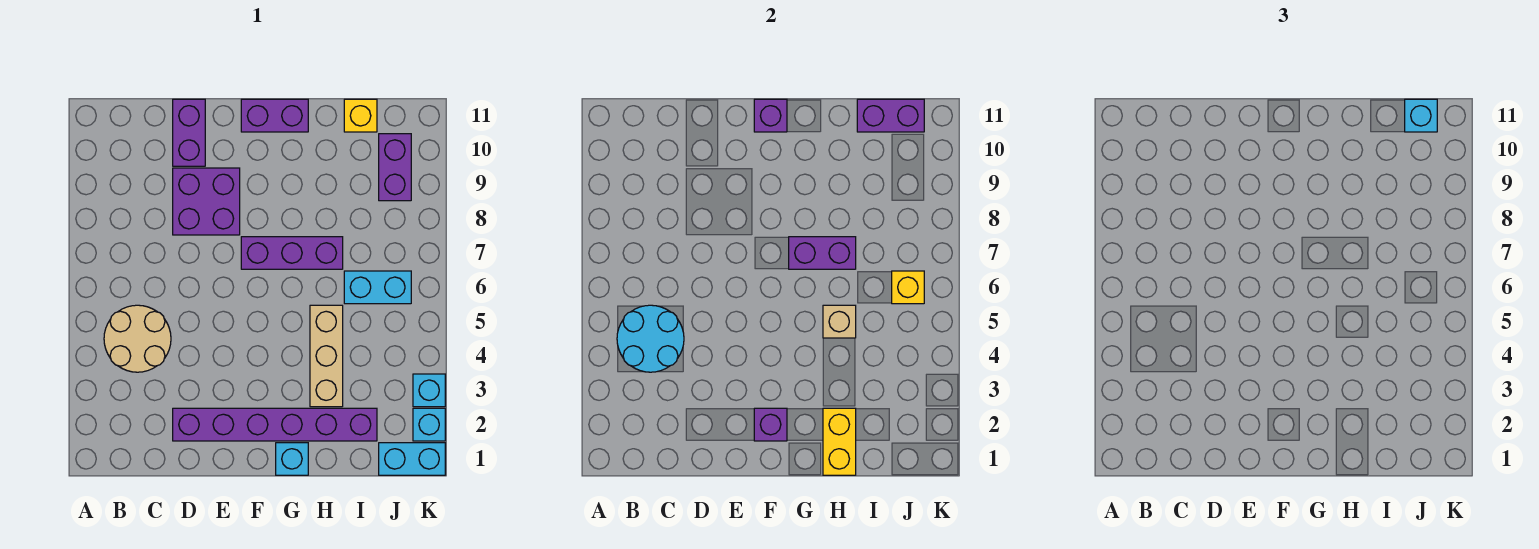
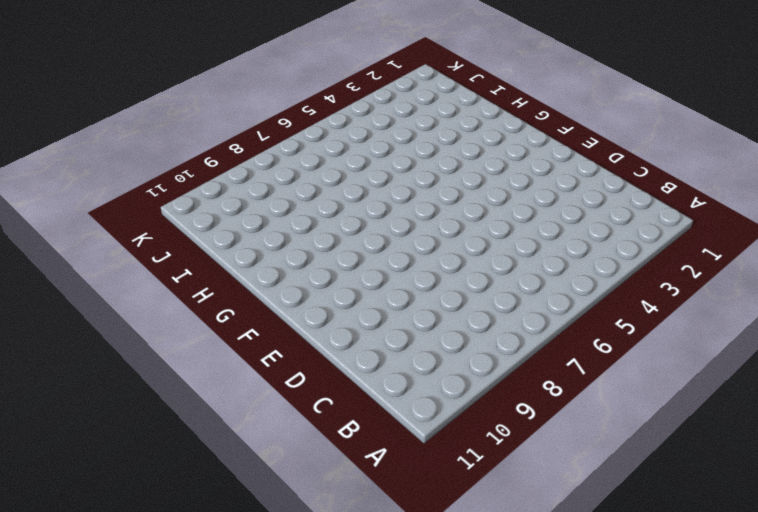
none -> tan round brick B4:C5 level 1
none -> purple brick D2:I2 level 1
none -> purple brick D8:E9 level 1

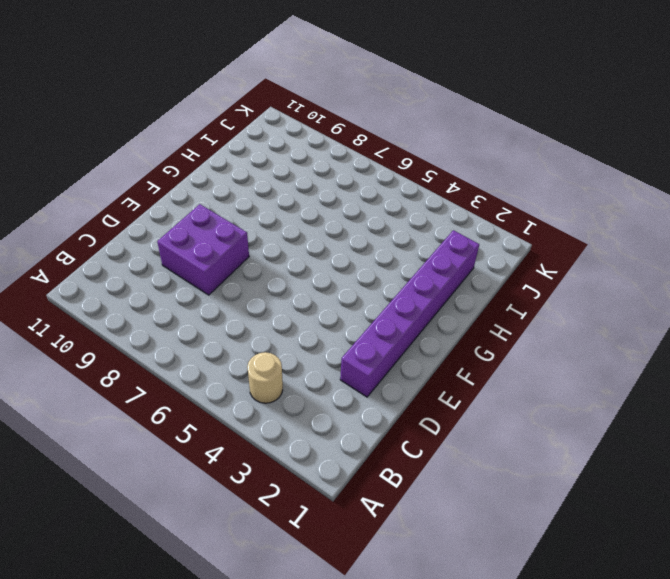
tan round brick B4 level 1 -> tan round brick B4:C5 level 1
none -> purple brick D10:D11 level 1
none -> purple brick F7:H7 level 1
none -> purple brick F11:G11 level 1

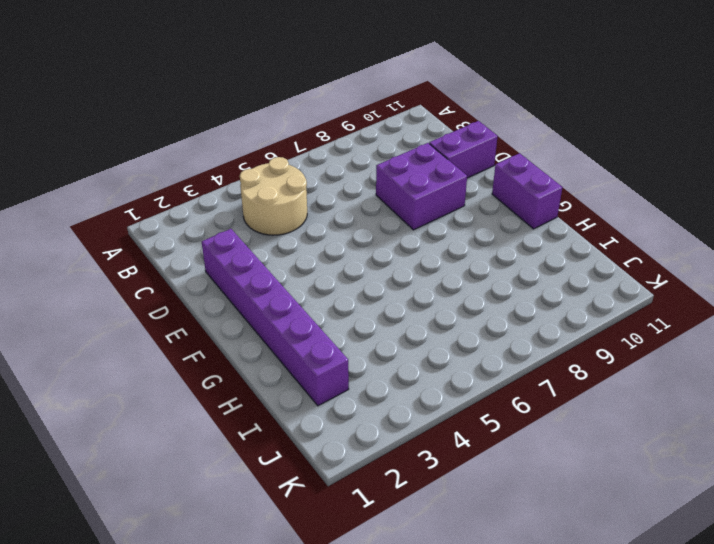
none -> purple brick F7:H7 level 1
none -> cyan brick G1 level 1
none -> tan brick H3:H5 level 1

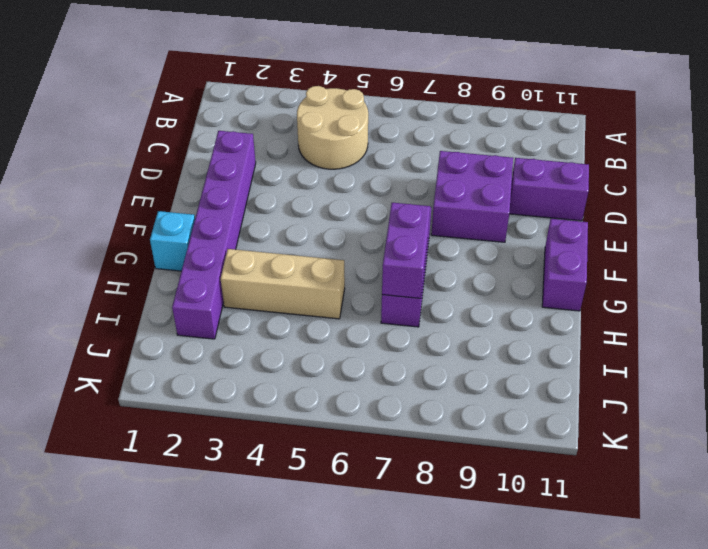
none -> cyan brick I6:J6 level 1
none -> yellow brick I11 level 1
none -> cyan brick J1:K1 level 1

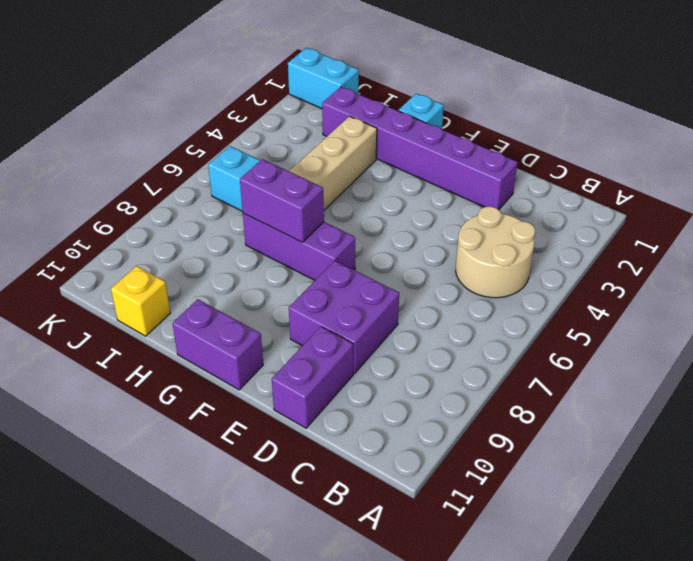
none -> purple brick J9:J10 level 1
none -> cyan brick K2 level 1
none -> cyan brick K3 level 1

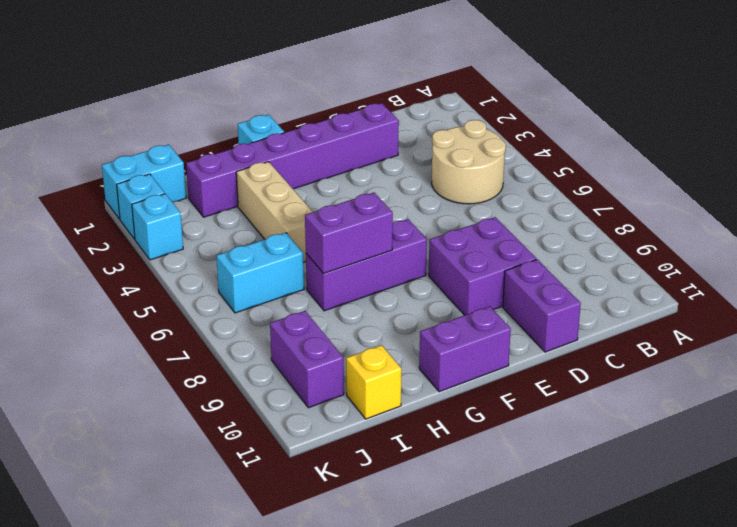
none -> cyan round brick B4:C5 level 2
none -> purple brick F2 level 2
none -> purple brick F11 level 2

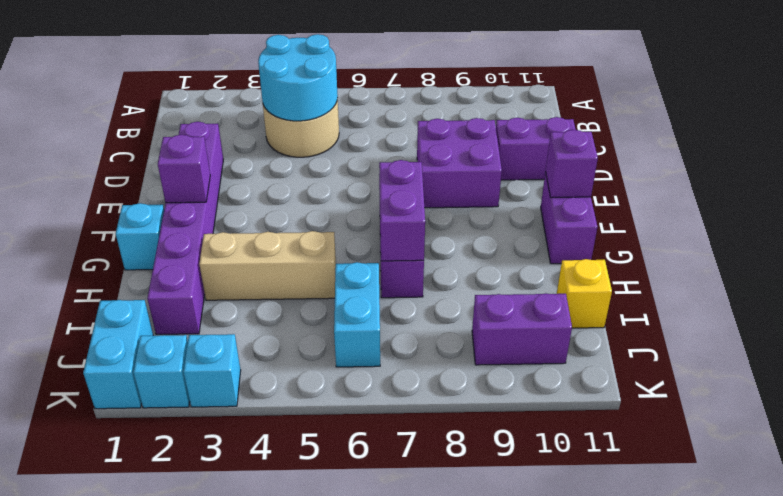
none -> yellow brick H1:H2 level 2
none -> tan brick H5 level 2
none -> purple brick I11:J11 level 2

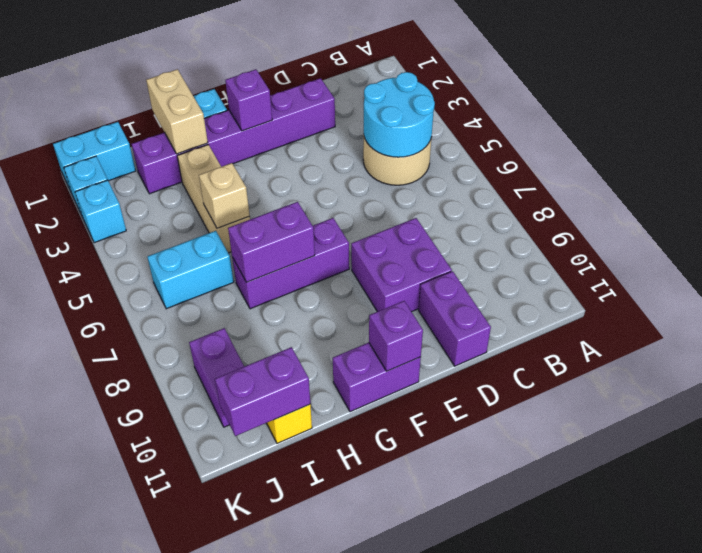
tan brick H1:H2 level 2 -> yellow brick H1:H2 level 2
none -> yellow brick J6 level 2
none -> cyan brick J11 level 3

